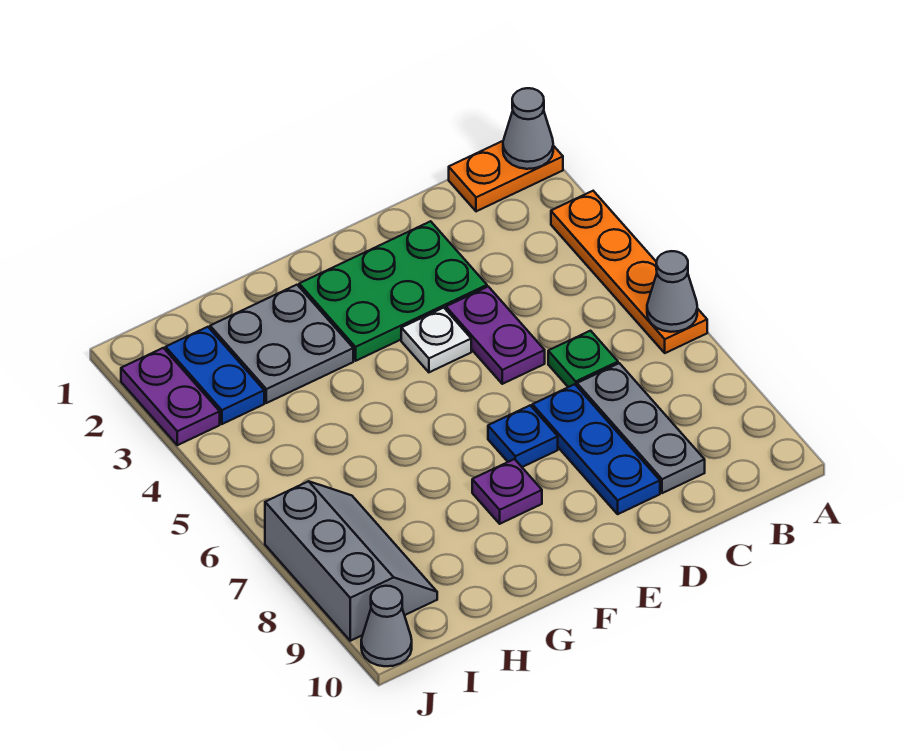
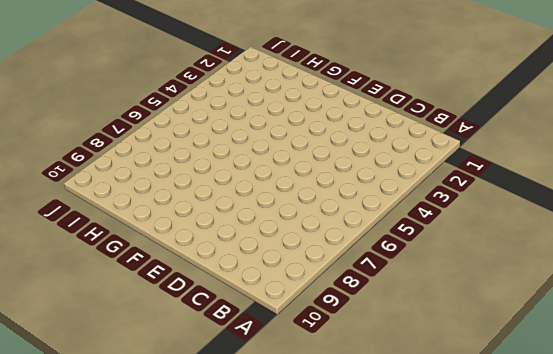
none -> orange plate A1:B1 level 1
none -> orange plate A3:A6 level 1
none -> green plate C6 level 1

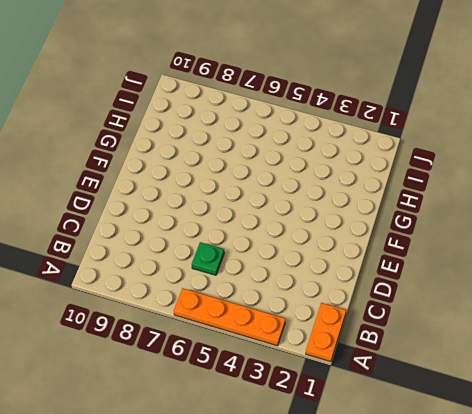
none -> grey plate C7:C9 level 1
none -> green plate D2:F3 level 1
none -> purple plate D4:D5 level 1

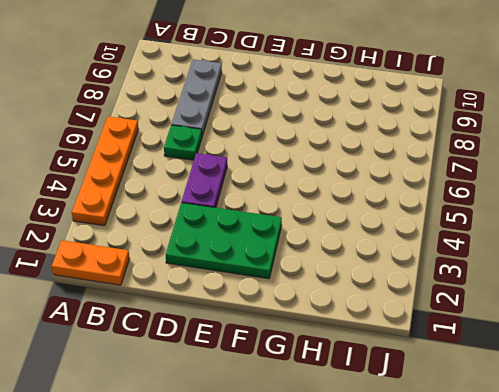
none -> blue plate D7:D9 level 1
none -> white plate E4 level 1
none -> blue plate E7 level 1

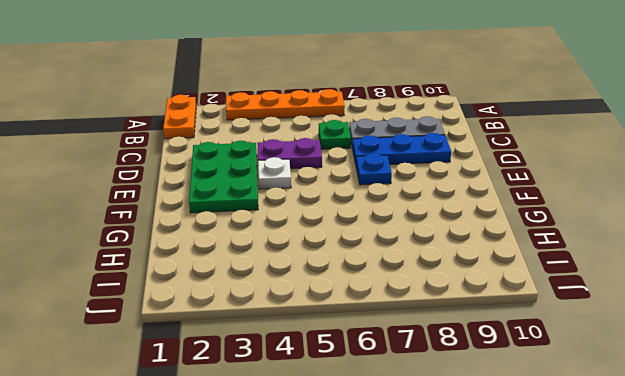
none -> purple plate F8 level 1
none -> grey plate G2:H3 level 1
none -> blue plate I2:I3 level 1

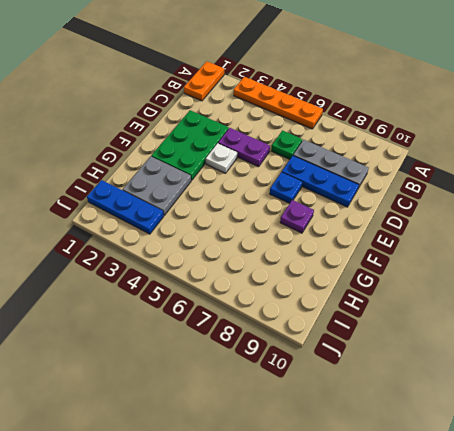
blue plate I1:I3 level 1 -> blue plate I2:I3 level 1
none -> grey slope I7:J9 level 1 top J
none -> purple plate J2:J3 level 1
none -> grey cone J10 level 1

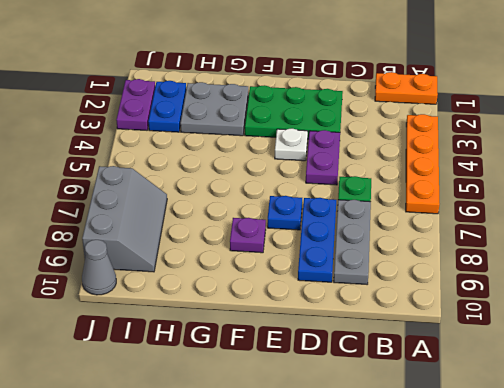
none -> grey cone A1 level 2
none -> grey cone A6 level 2

